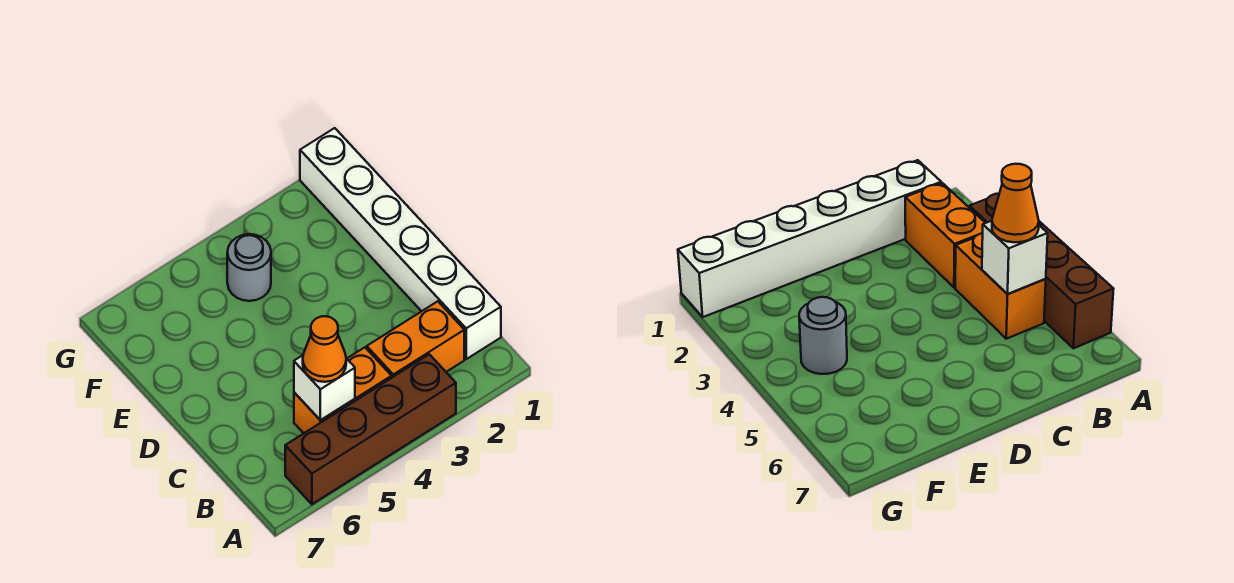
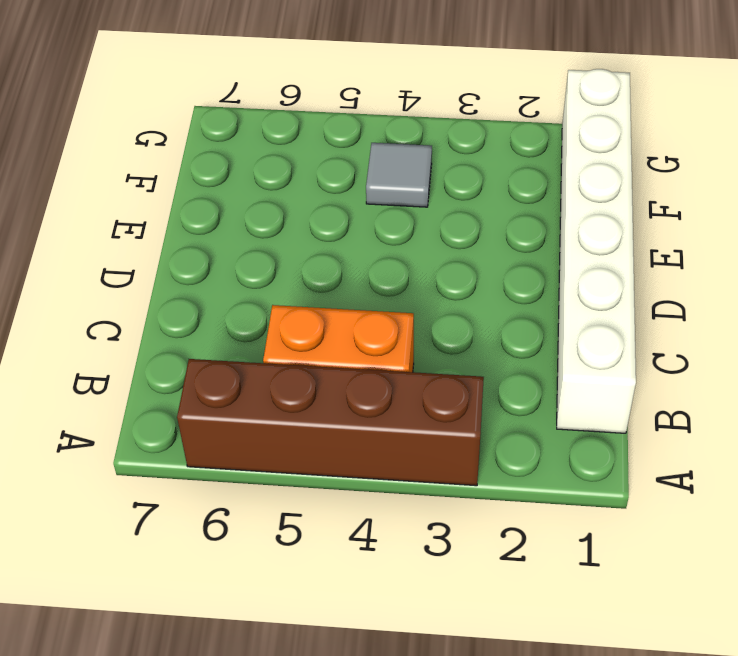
grey tile F4 level 1 -> grey round brick F4 level 1
none -> orange brick B2:B3 level 1
none -> white brick B5 level 2

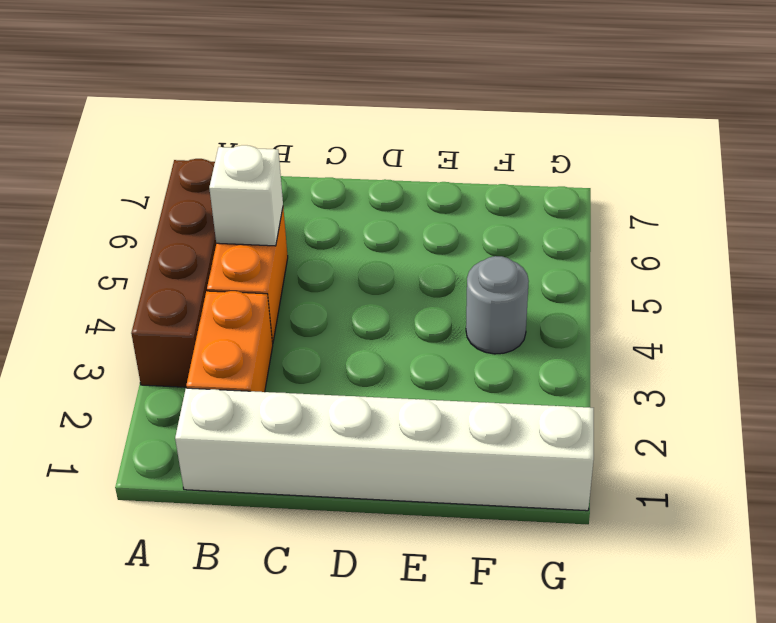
none -> orange cone B5 level 3

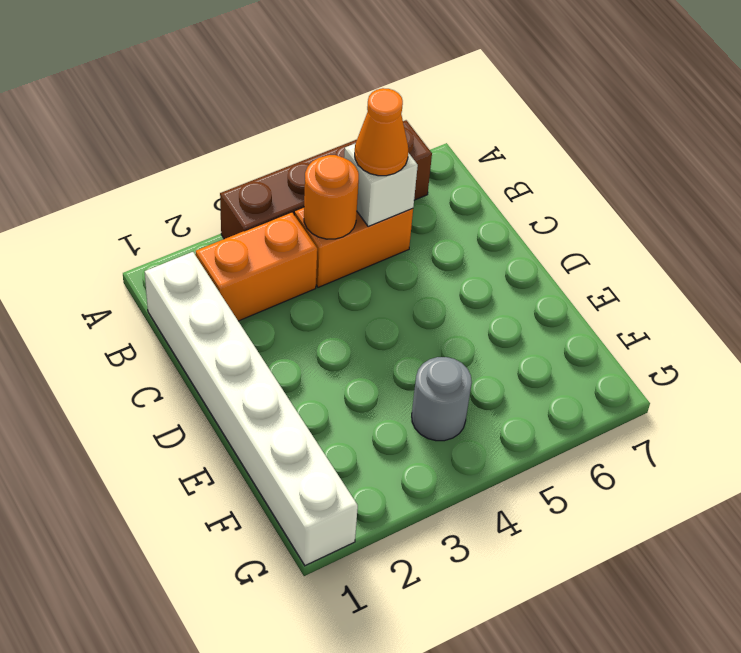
orange round brick B4 level 2 -> none

